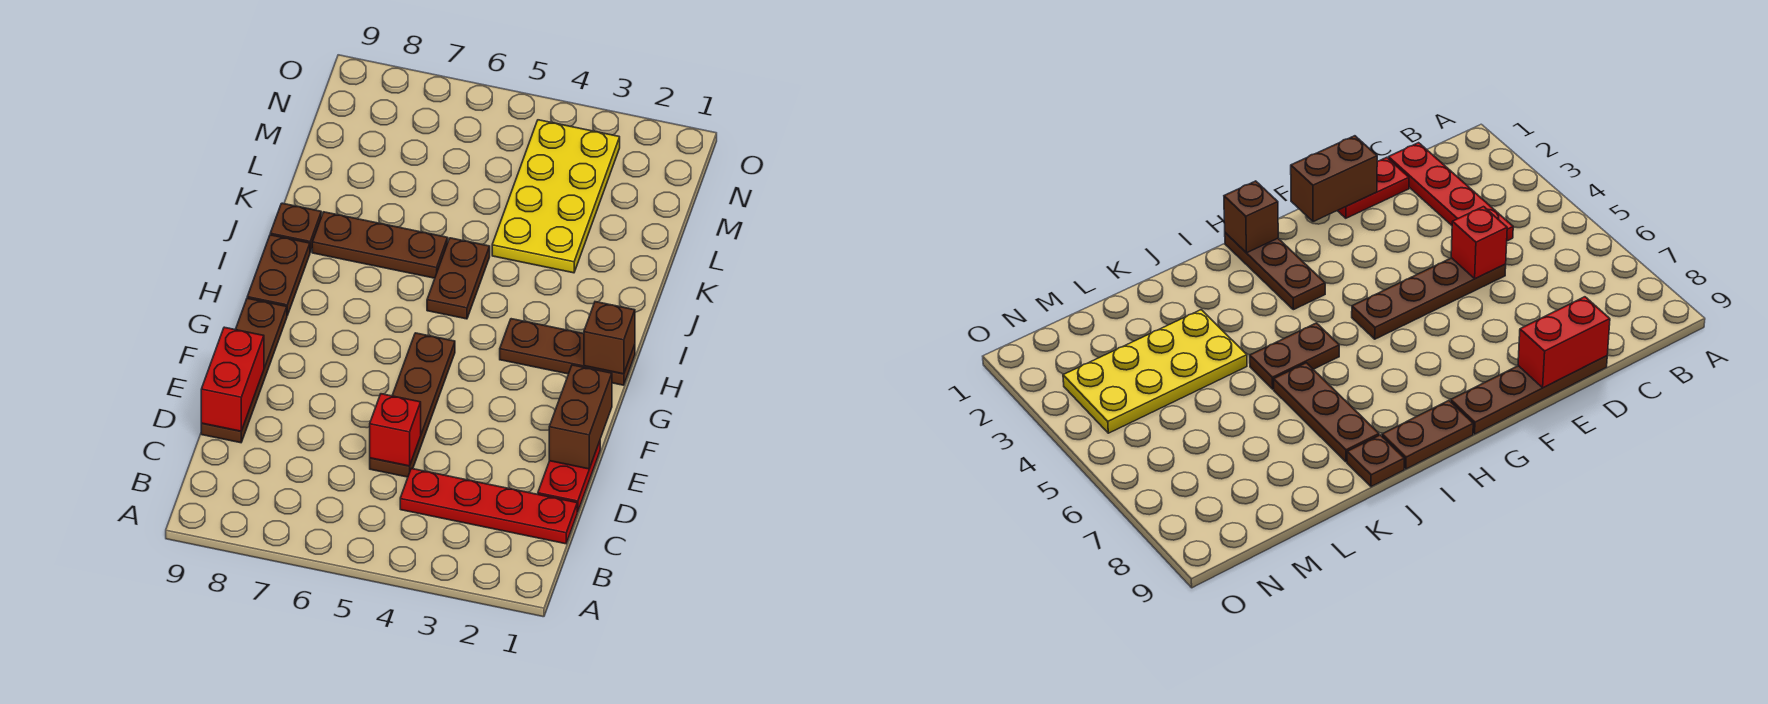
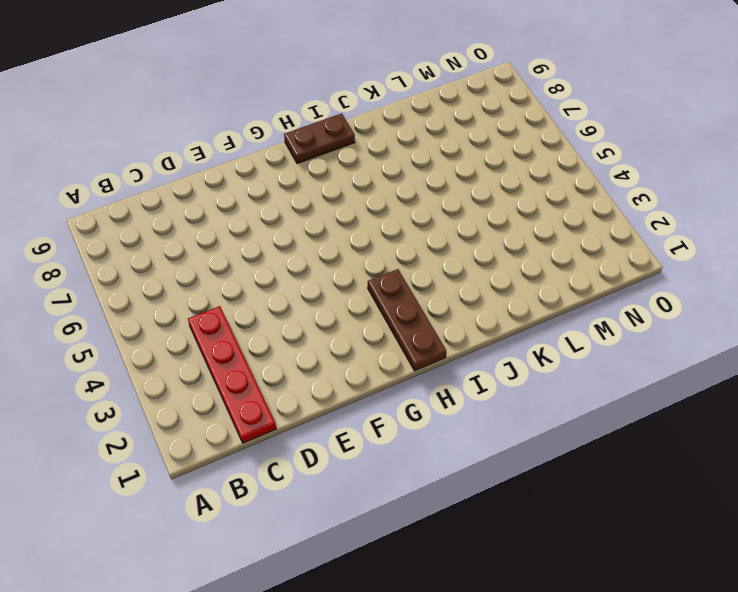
none -> red plate D1:E1 level 1
none -> brown plate D5:G5 level 1
none -> brown plate D9:G9 level 1

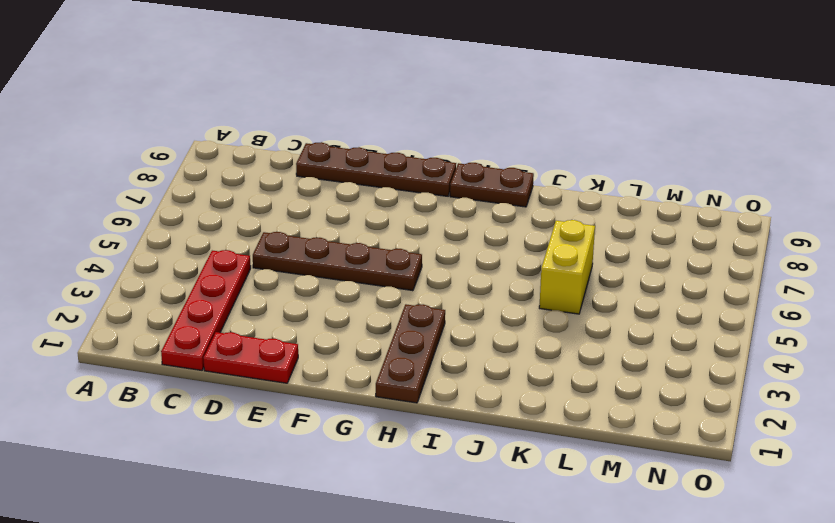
yellow brick K5:K6 level 1 -> none
none -> brown plate I5:J5 level 1
none -> brown plate J6:J8 level 1
none -> brown plate J9 level 1

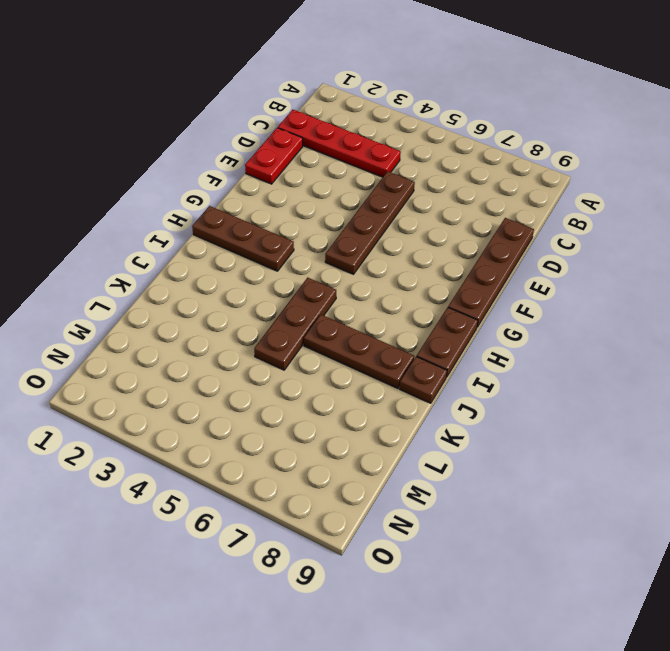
brown plate I5:K5 level 1 -> brown plate I5:J5 level 1
none -> yellow plate K3:N4 level 1
none -> red brick D5 level 2
none -> red brick D9:E9 level 2

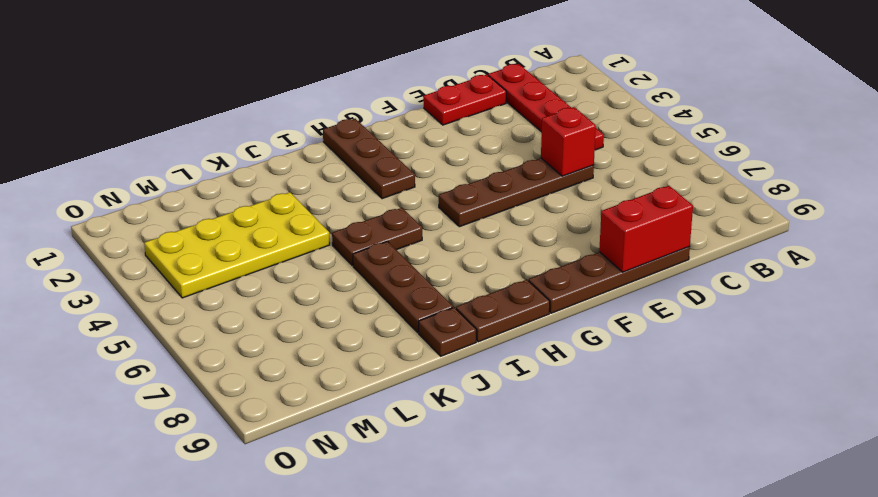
none -> brown brick E1:F1 level 2
none -> brown brick H1 level 2

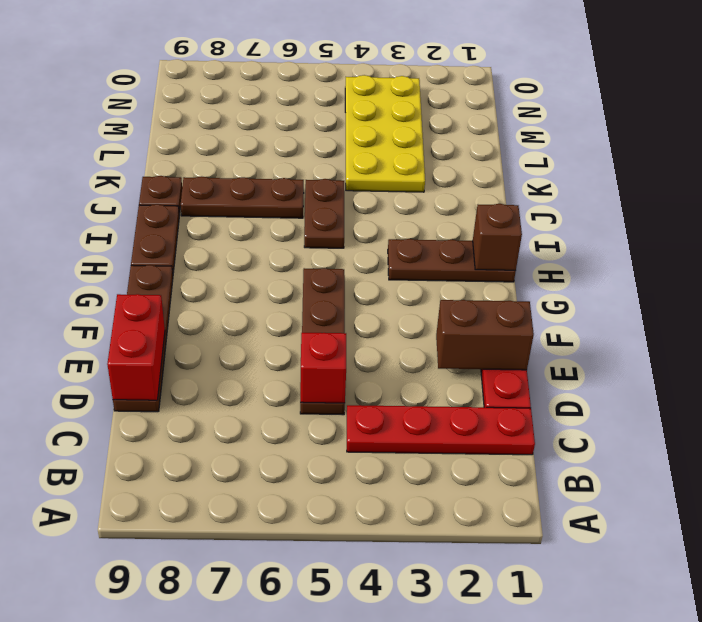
brown brick E1:E2 level 2 -> brown brick E1:F1 level 2

